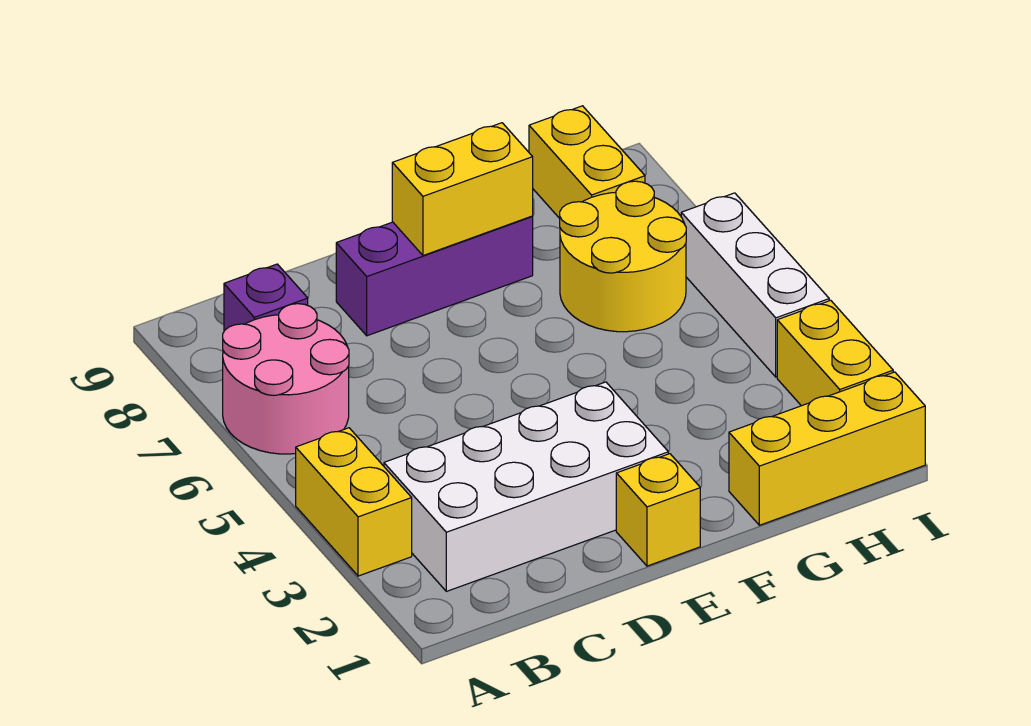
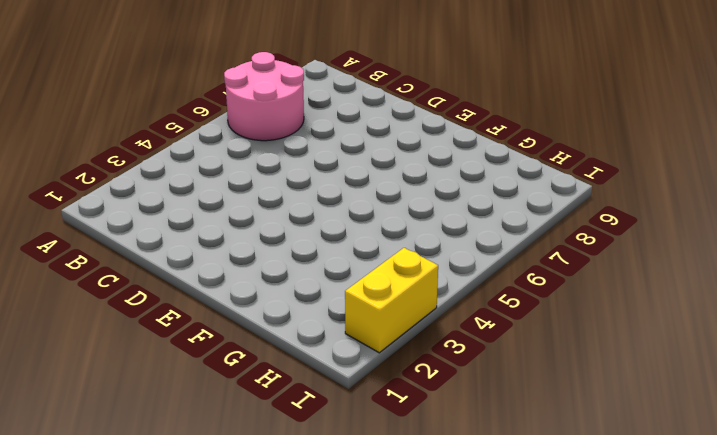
none -> yellow brick A3:A4 level 1
none -> white brick B2:E3 level 1
none -> purple brick B8 level 1

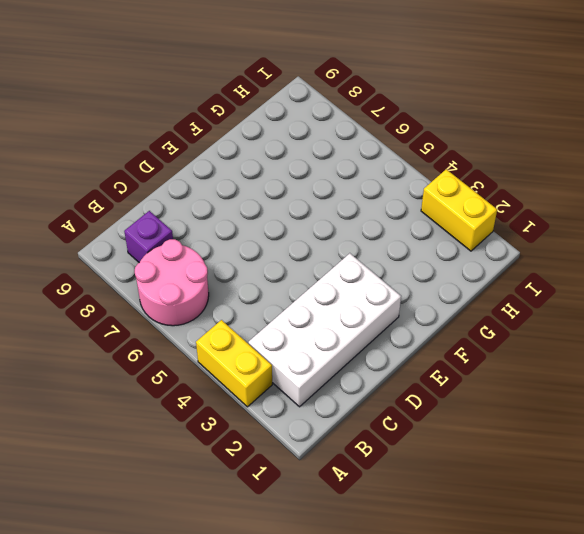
none -> purple brick D8:F8 level 1
none -> yellow brick E1 level 1
none -> yellow brick G1:I1 level 1

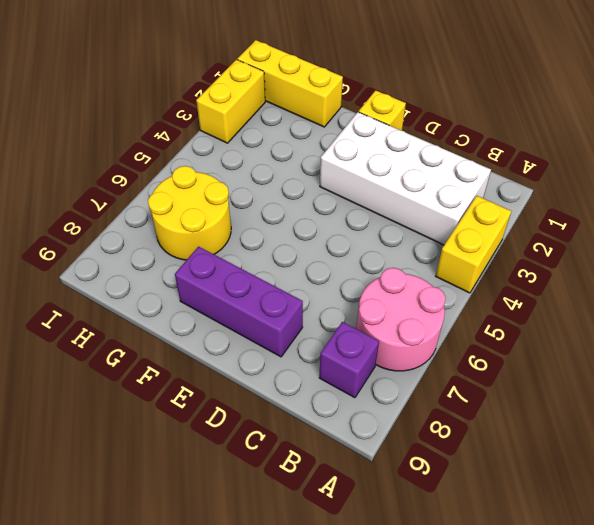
none -> yellow brick H8:H9 level 1
none -> white brick I4:I6 level 1
none -> yellow brick E8:F8 level 2

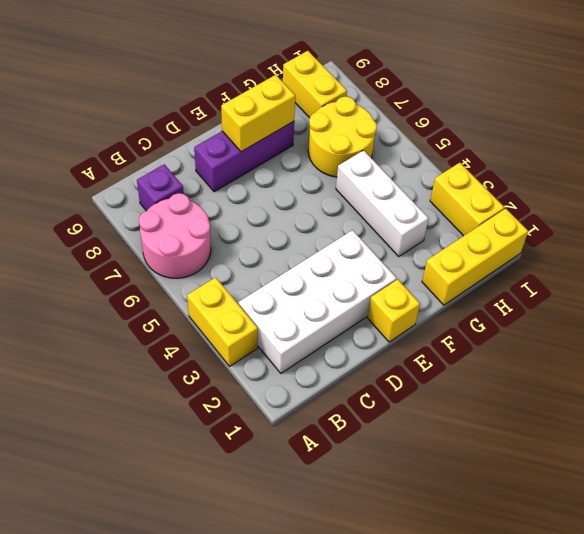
white brick G3:G5 level 1 -> white brick I4:I6 level 1

